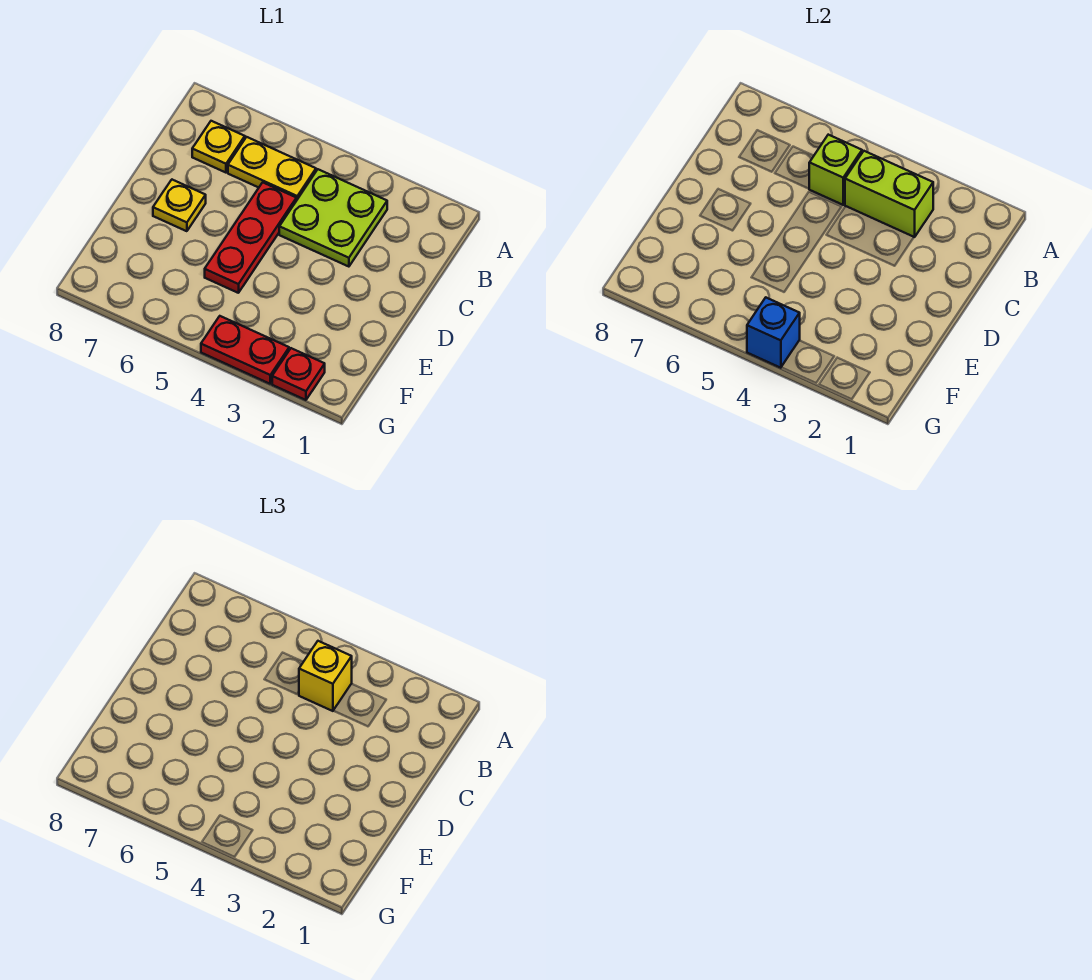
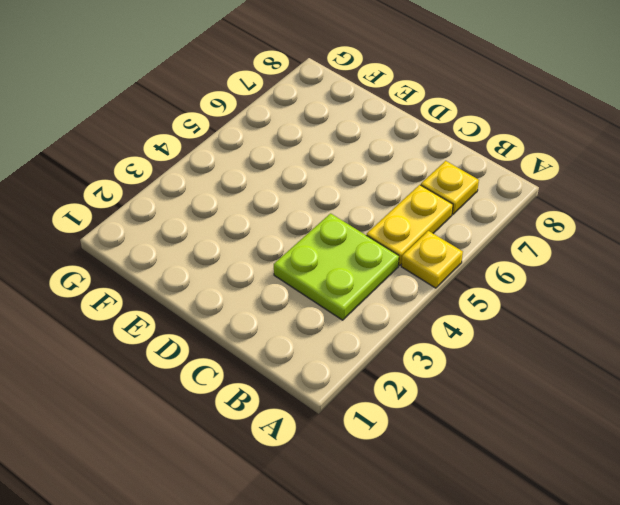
yellow plate A5 level 1 -> yellow plate D7 level 1
none -> red plate C5:E5 level 1
none -> red plate G2 level 1

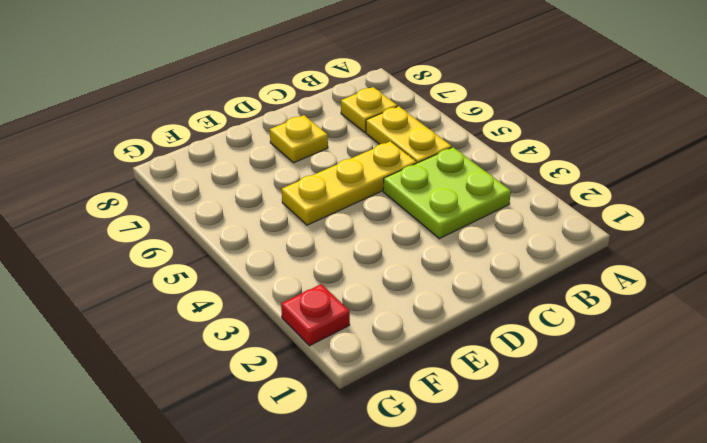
yellow plate C5:E5 level 1 -> red plate C5:E5 level 1
none -> red plate G3:G4 level 1
none -> lime brick B3:B4 level 2

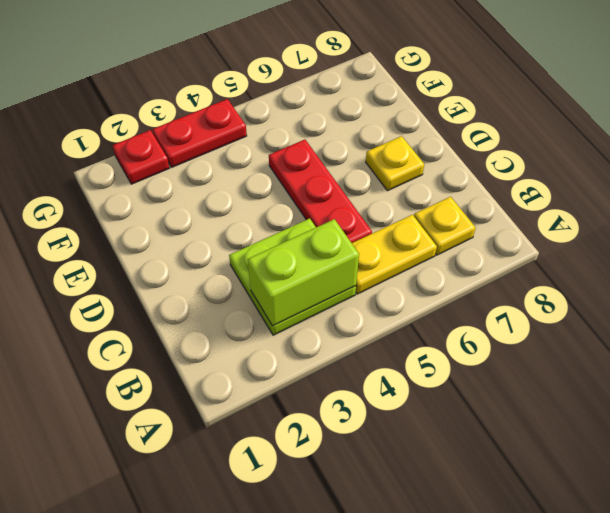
none -> lime brick B5 level 2
none -> blue brick G4 level 2

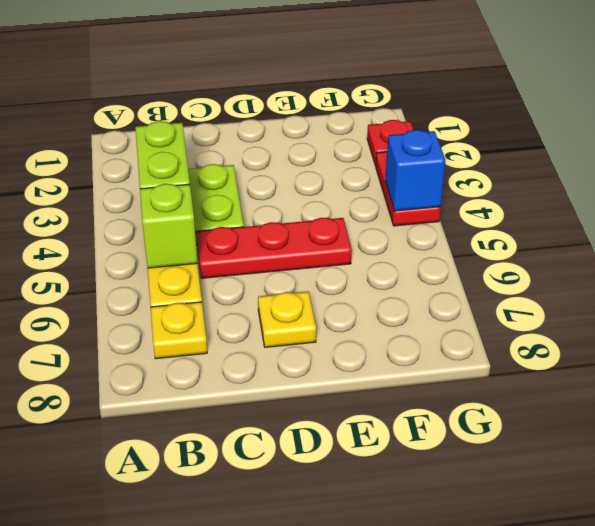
none -> yellow brick B4 level 3

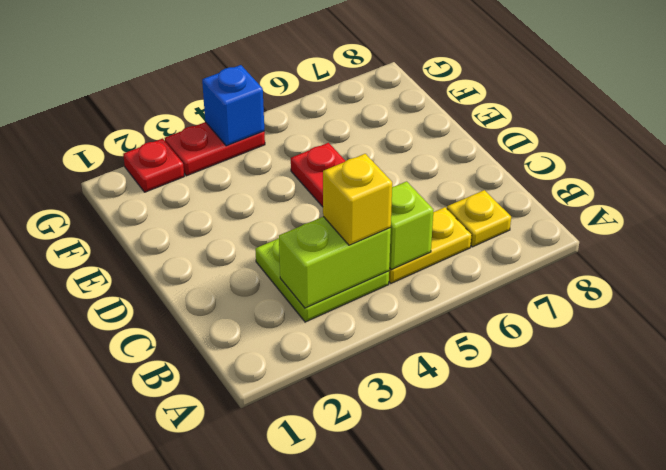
none -> yellow plate D7 level 1

